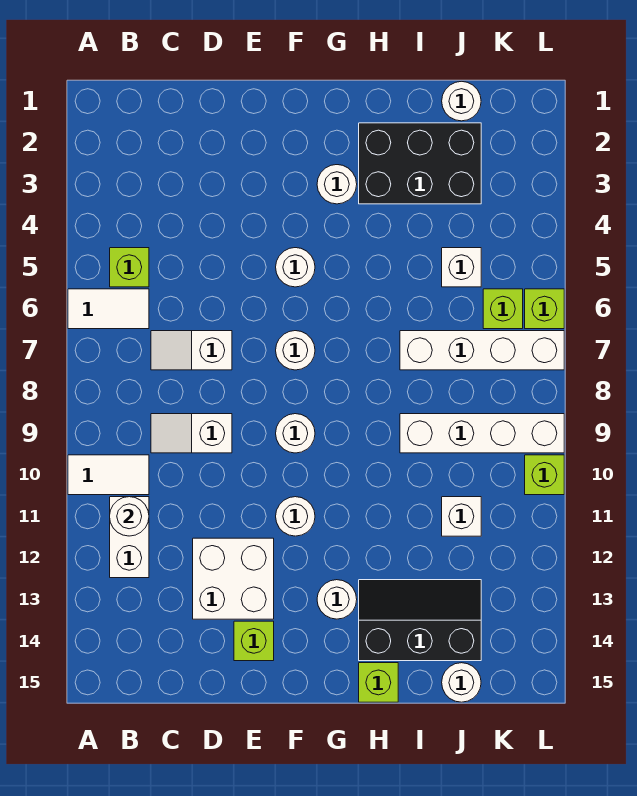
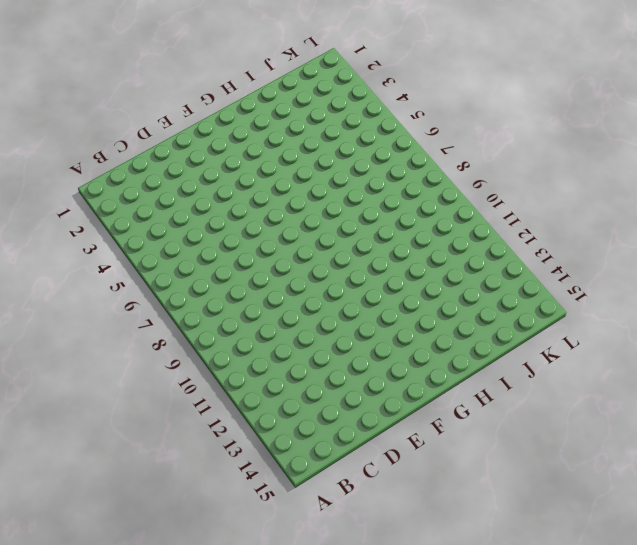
none -> white tile A6:B6 level 1
none -> white tile A10:B10 level 1
none -> lime brick B5 level 1

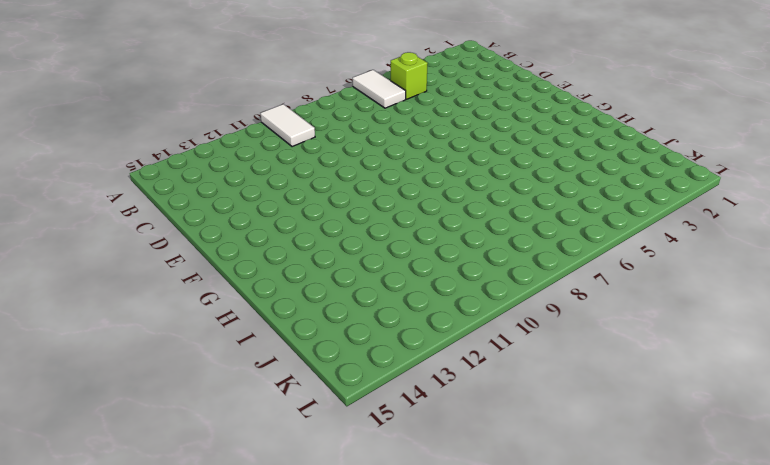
none -> white brick B11:B12 level 1
none -> white slope C7:D7 level 1 top D
none -> white slope C9:D9 level 1 top D

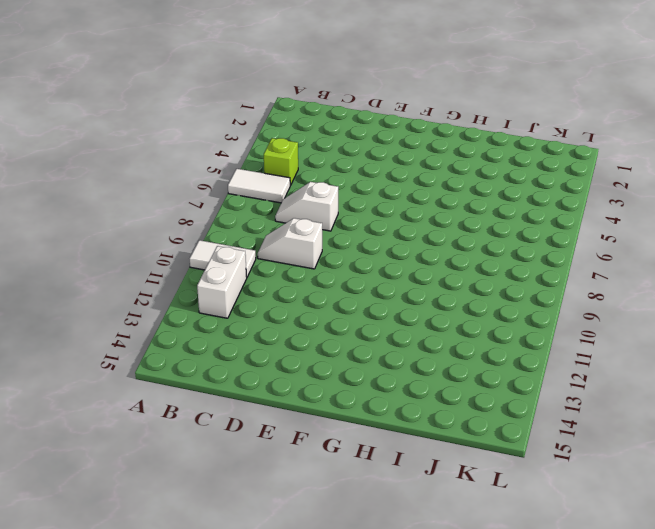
none -> white brick D12:E13 level 1
none -> lime brick E14 level 1
none -> white round brick F5 level 1

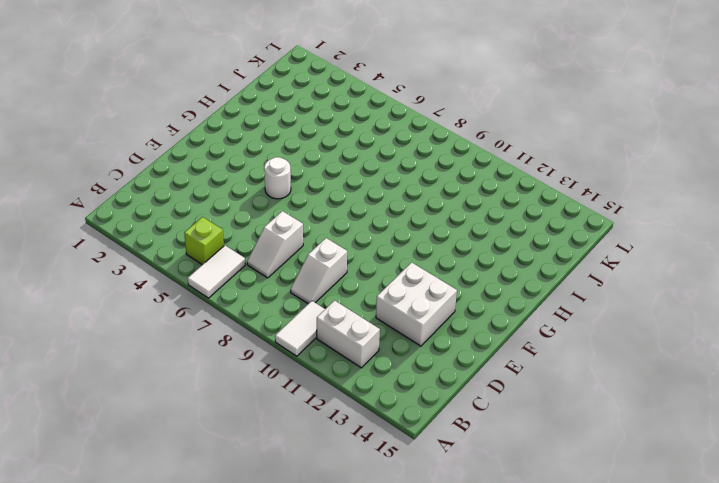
none -> lime brick E14 level 1
none -> white round brick F7 level 1
none -> white round brick F9 level 1

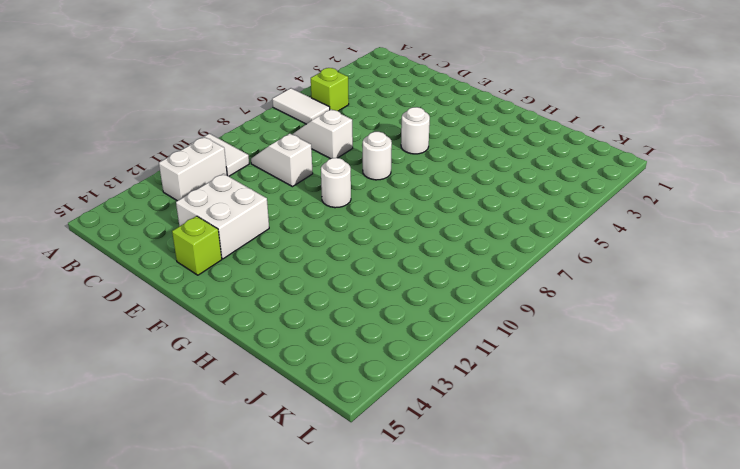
none -> white round brick F11 level 1
none -> white round brick G3 level 1
none -> white round brick G13 level 1

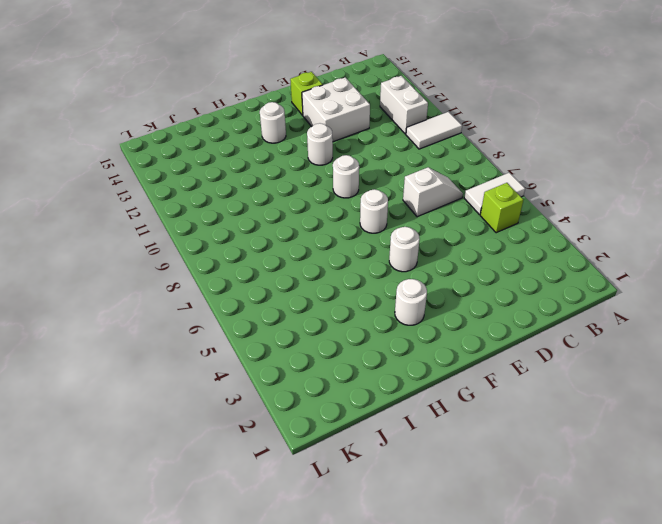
none -> white slope C9:D9 level 1 top D
none -> black brick H2:J3 level 1
none -> black slope H13:J14 level 1 top 14

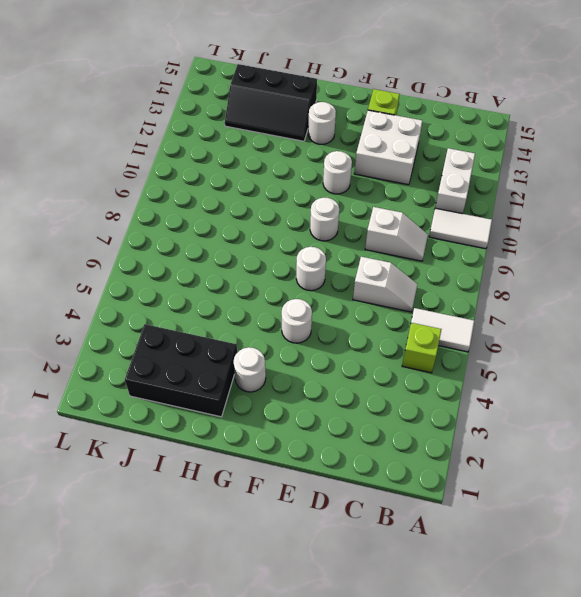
none -> lime brick H15 level 1
none -> white brick I7:L7 level 1
none -> white brick I9:L9 level 1

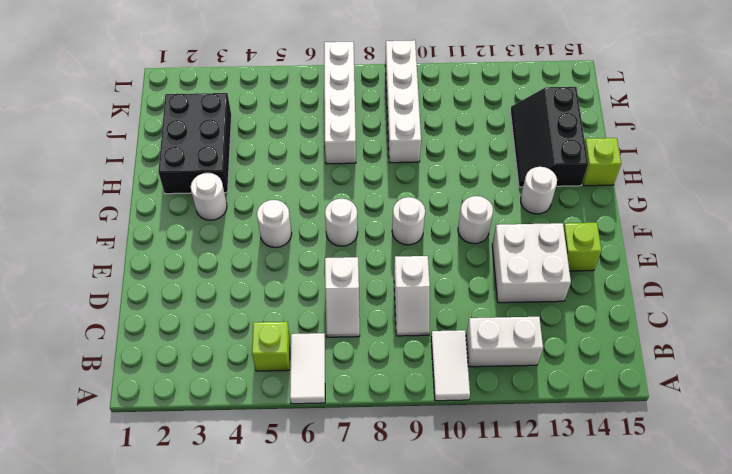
none -> white round brick J1 level 1
none -> white brick J5 level 1
none -> white brick J11 level 1

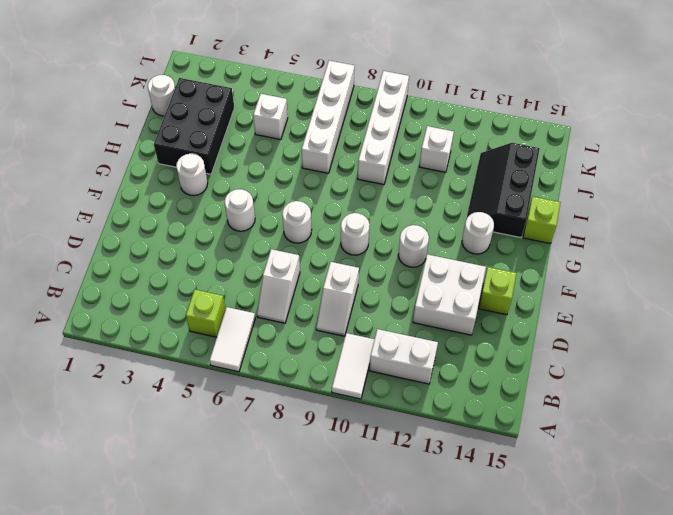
none -> white round brick J15 level 1
none -> lime brick K6 level 1
none -> lime brick L6 level 1

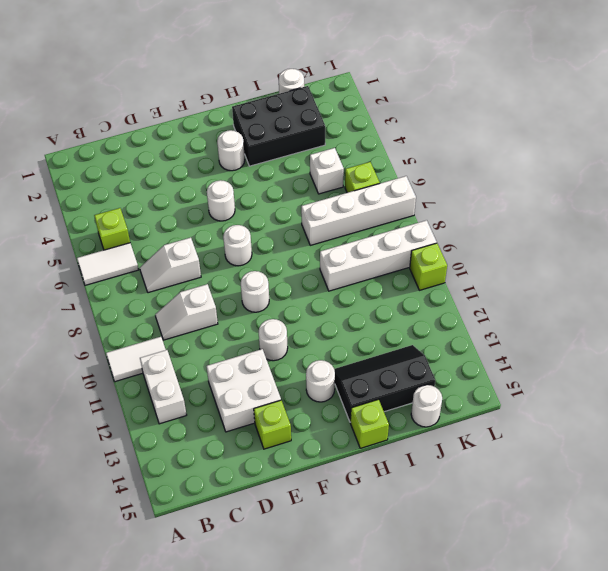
none -> white brick J11 level 1
none -> lime brick L6 level 1
none -> white round brick B11 level 2

